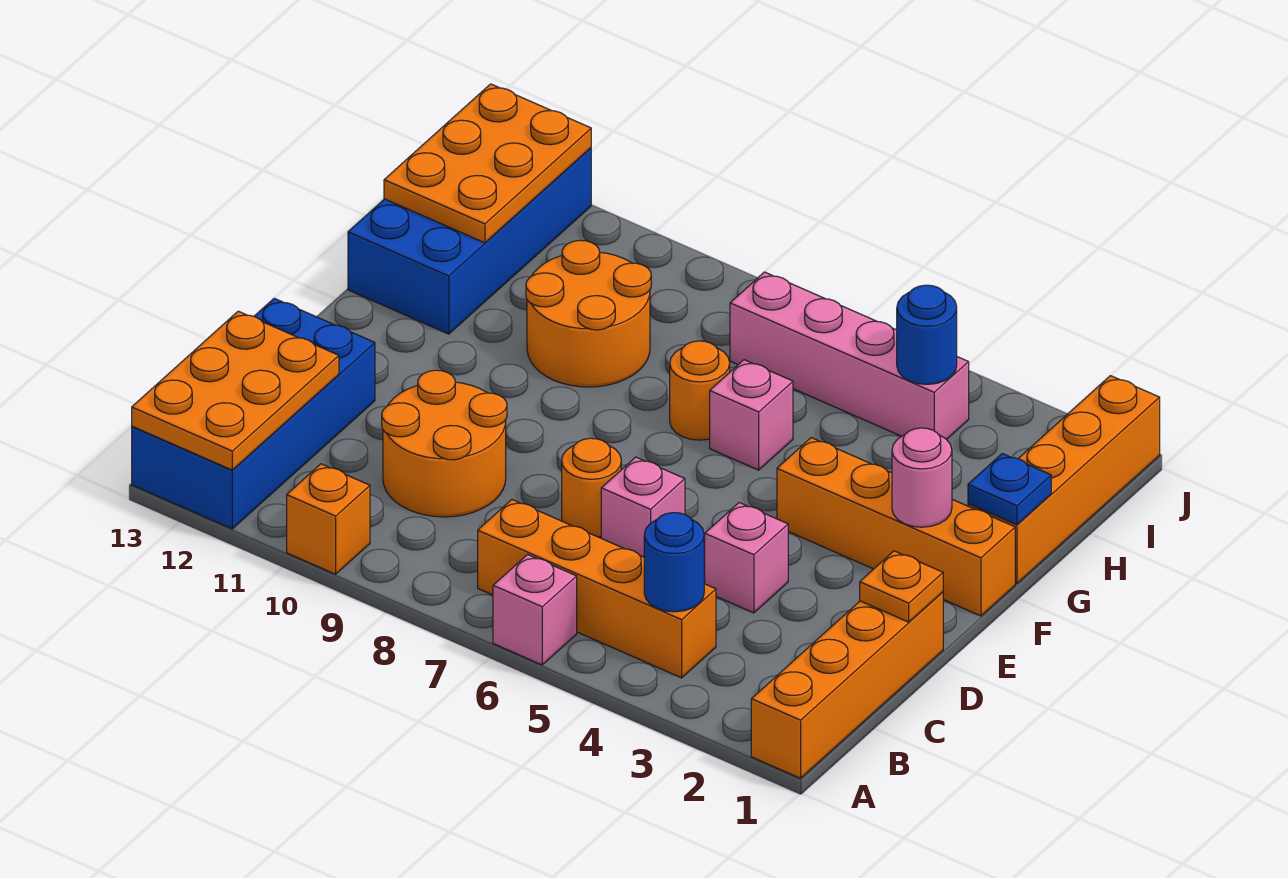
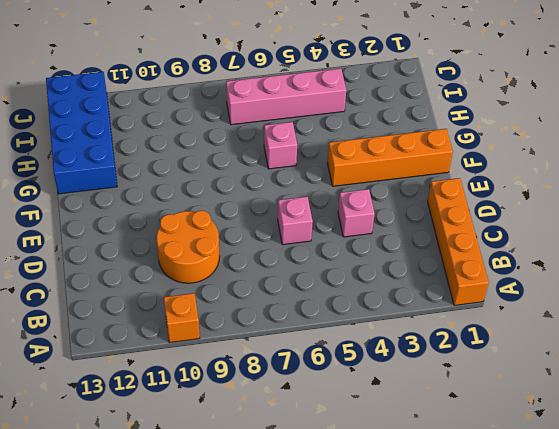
none -> pink brick A6 level 1
none -> blue brick A12:D13 level 1
none -> orange brick B4:B7 level 1

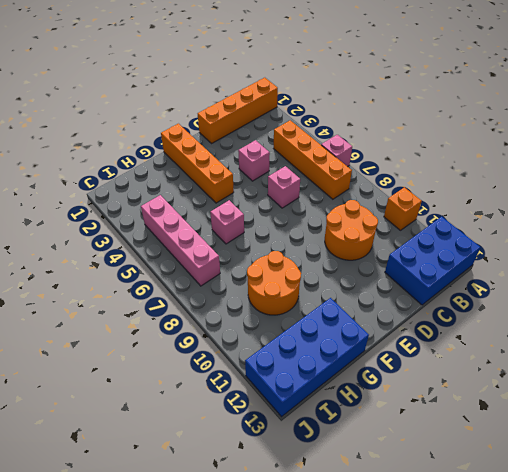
blue brick A12:C13 level 1 -> blue brick A12:D13 level 1
none -> orange round brick D7 level 1
none -> orange brick G1:J1 level 1
none -> orange round brick G7 level 1

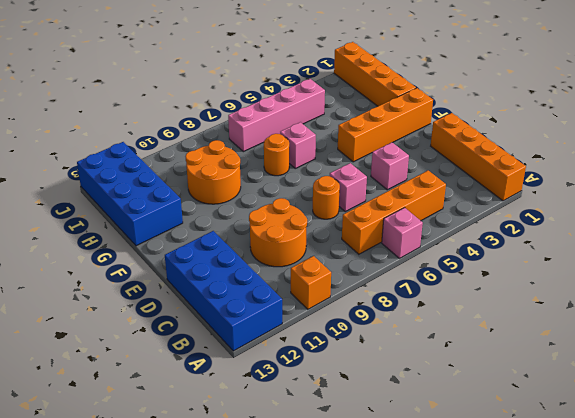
none -> orange plate A12:C13 level 2
none -> blue round brick B4 level 2
none -> orange plate D1 level 2

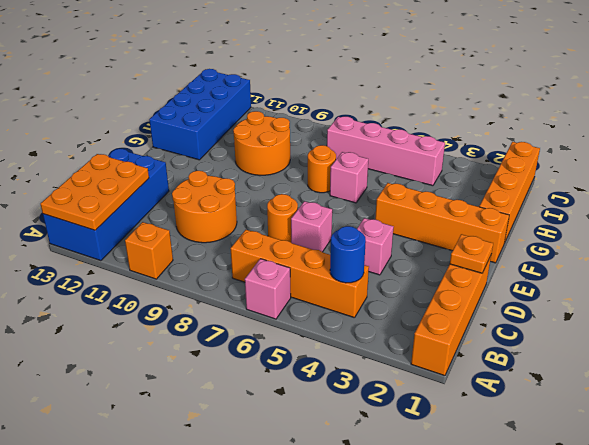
none -> pink round brick F2 level 2
none -> blue plate G1 level 2
none -> orange plate H12:J13 level 2

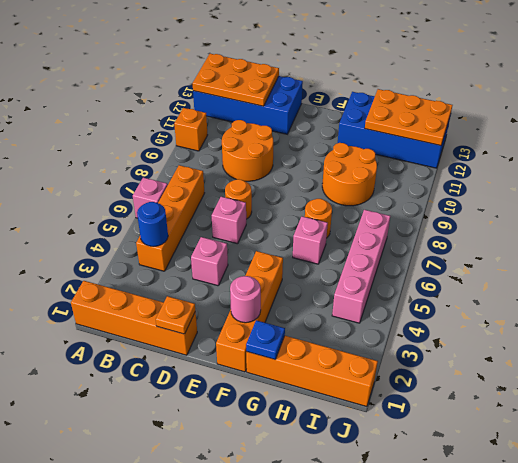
none -> blue round brick I4 level 2

